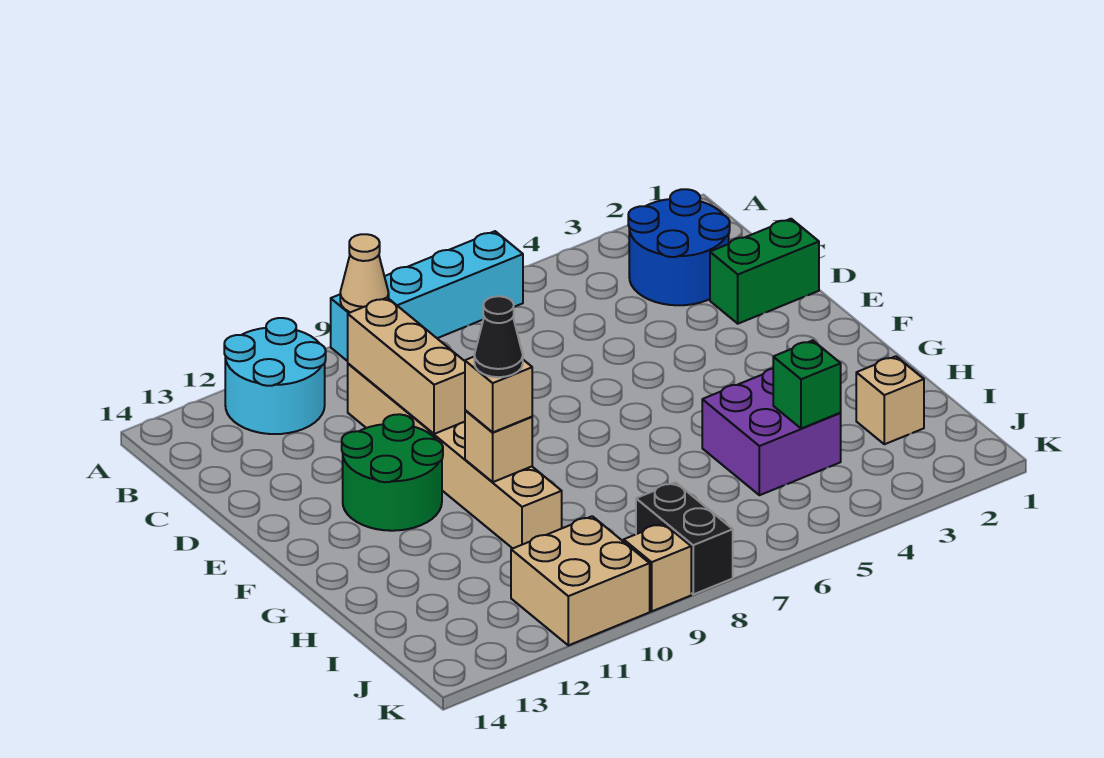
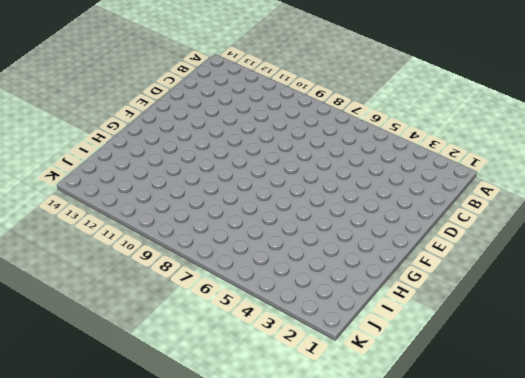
none -> cyan brick A6:A9 level 1
none -> cyan round brick A11:B12 level 1
none -> blue round brick B2:C3 level 1

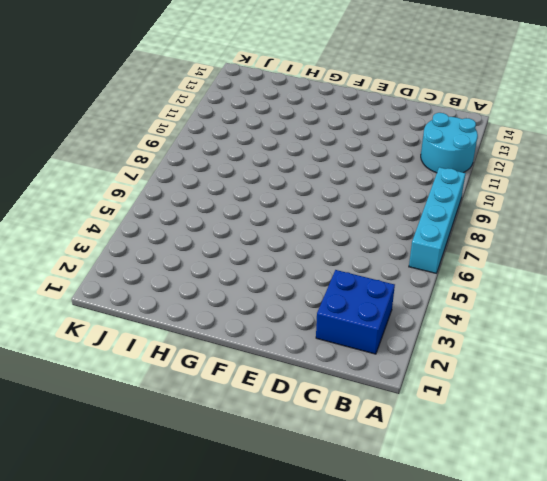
blue brick B2:C3 level 1 -> blue round brick B2:C3 level 1
none -> tan brick C10:H10 level 1
none -> green brick D1:D2 level 1
none -> green round brick E11:F12 level 1

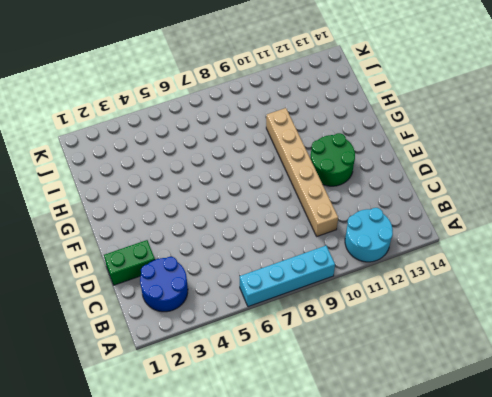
none -> purple brick H4:I5 level 1
none -> tan brick I2 level 1
none -> black brick J8:K8 level 1

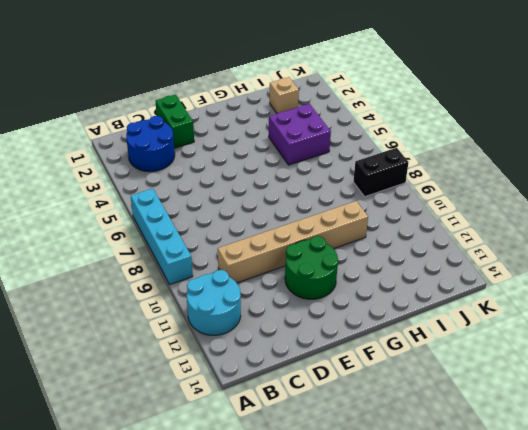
none -> tan brick J10:K11 level 1
none -> tan brick K9 level 1
none -> tan cone A9 level 2

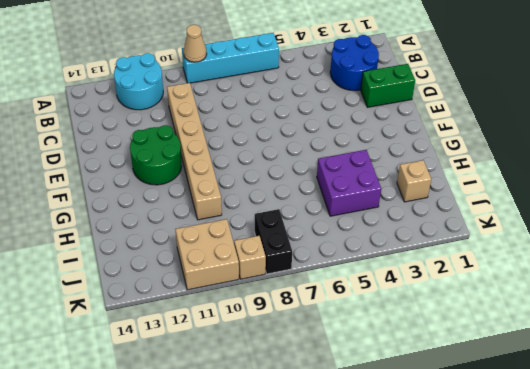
none -> tan brick C10:E10 level 2
none -> tan brick G10 level 2
none -> green brick I4 level 2

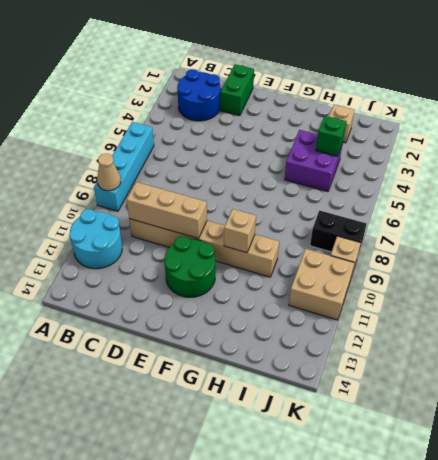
none -> tan brick G10 level 3
none -> black cone G10 level 4

